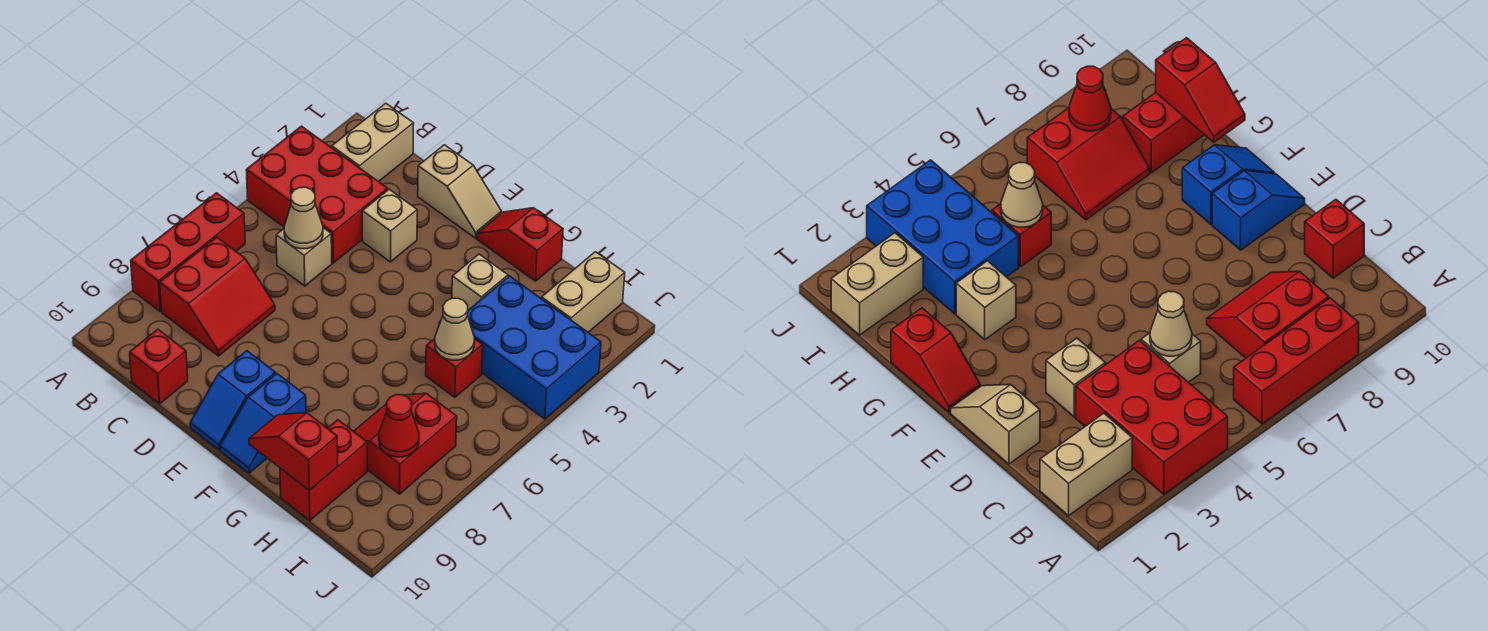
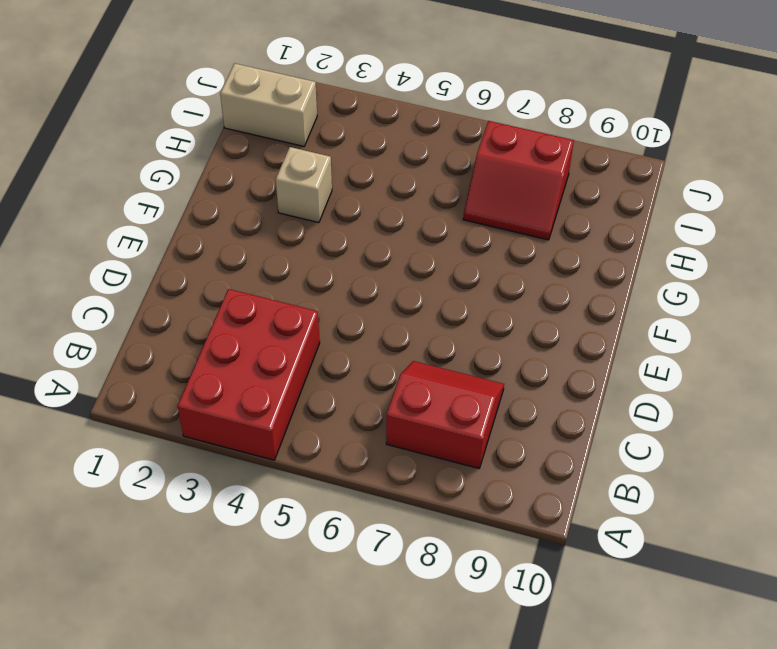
none -> red brick A6:A8 level 1
none -> tan brick B1:B2 level 1
none -> tan brick C5 level 1

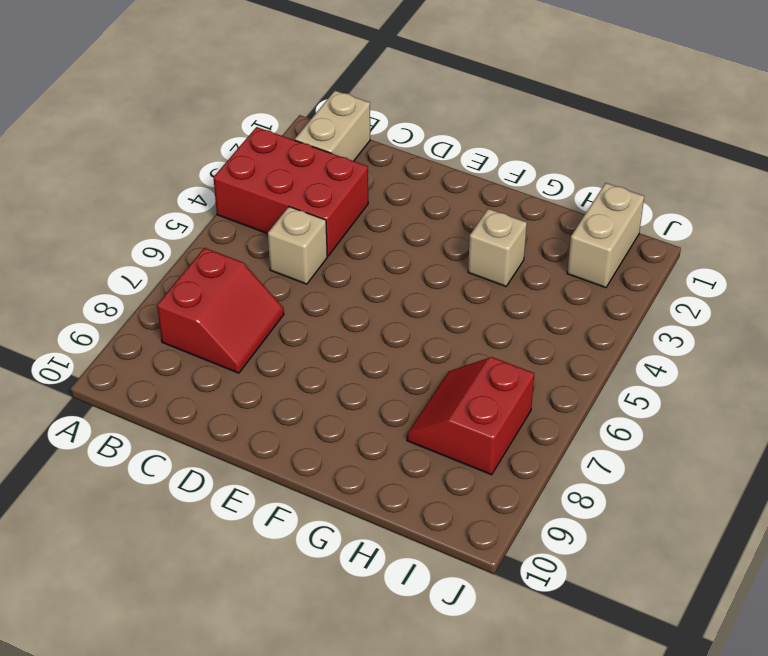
none -> red brick A6:A8 level 1
none -> red brick C10 level 1
none -> tan slope D1:E1 level 1 top D

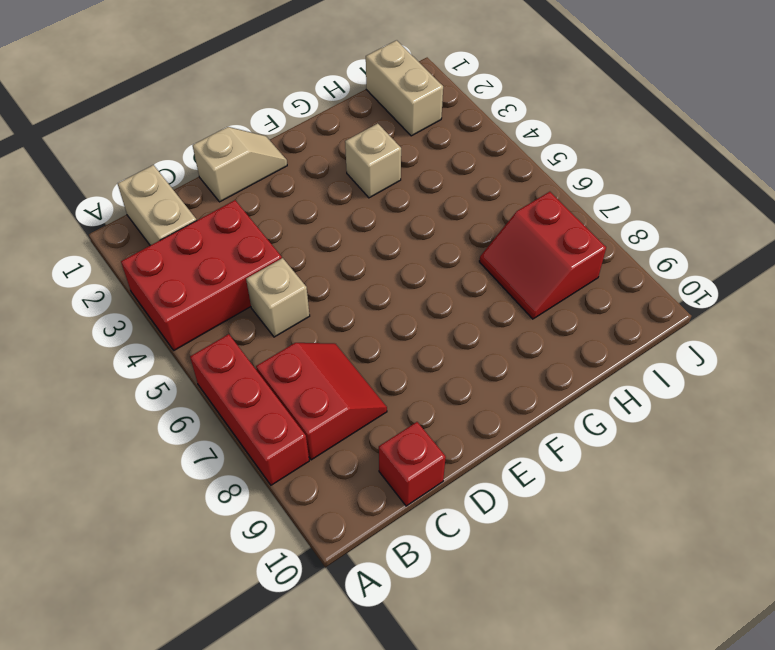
none -> tan brick D3 level 1
none -> blue slope E9:E10 level 1 top 9
none -> red slope F1:G1 level 1 top G

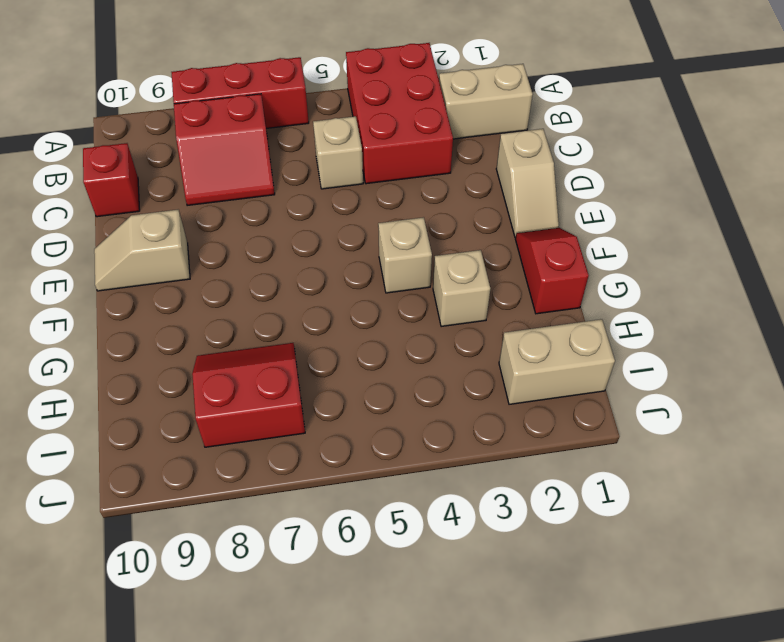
tan slope E9:E10 level 1 top 9 -> blue slope E9:E10 level 1 top 9
tan brick F4 level 1 -> tan brick D3 level 1
none -> blue slope F9:F10 level 1 top 9
none -> blue brick H3:J4 level 1
none -> red brick H5 level 1

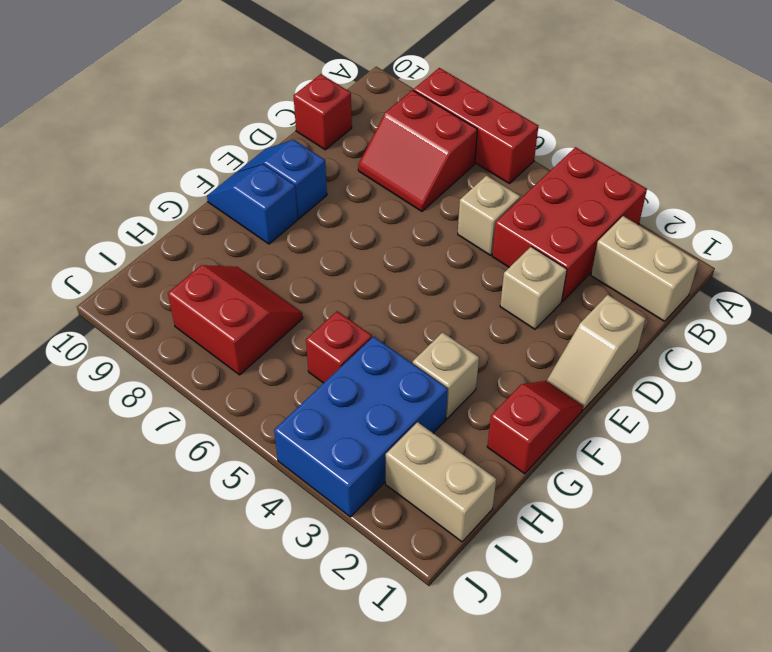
none -> red brick H9:H10 level 1
none -> tan cone C5 level 2
none -> red slope G10:H10 level 2 top H

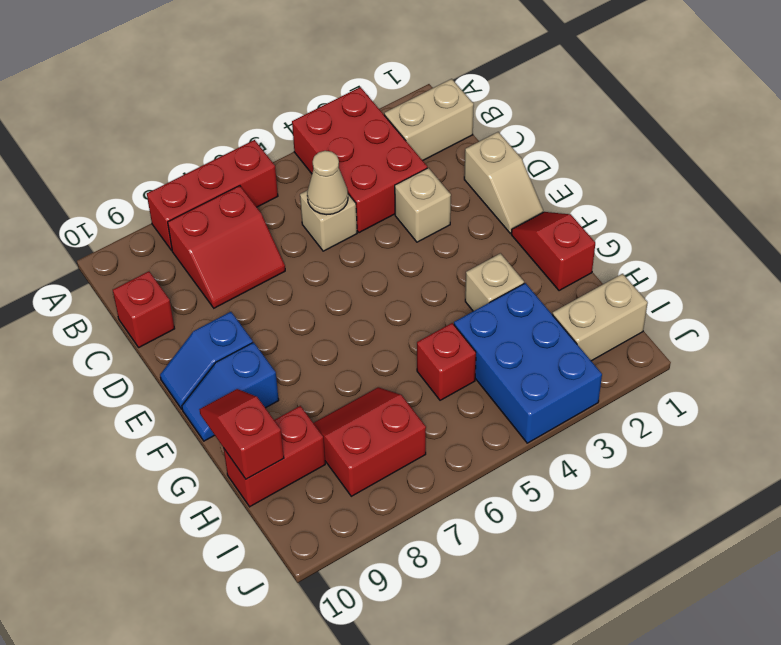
none -> tan cone H5 level 2
none -> red cone I8 level 2

